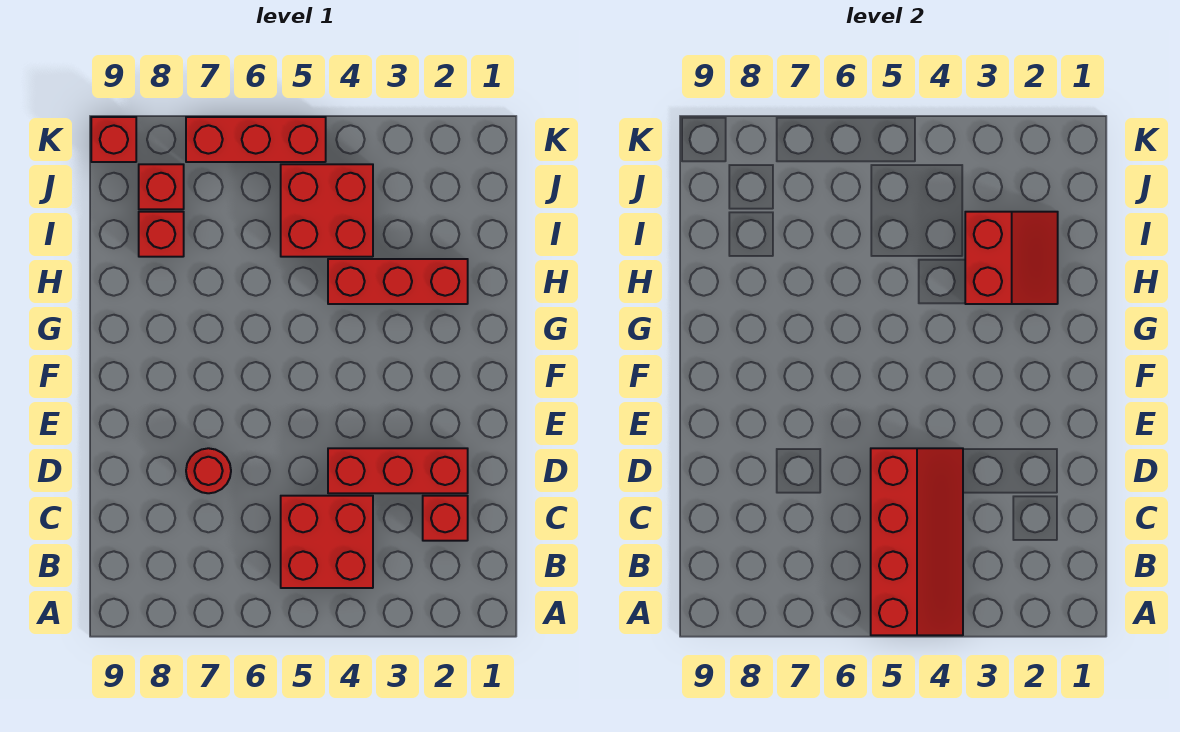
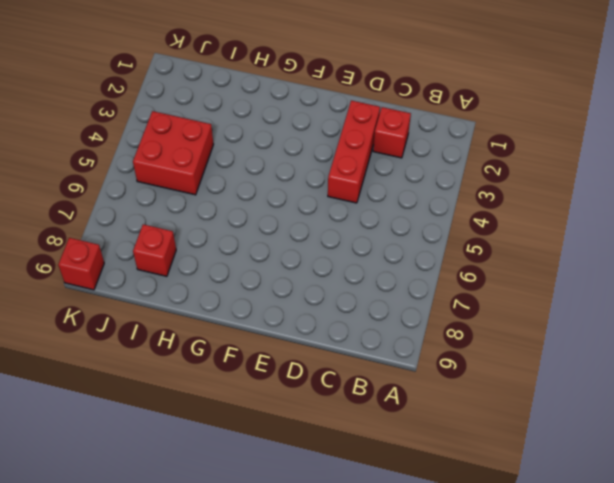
none -> red brick B4:C5 level 1
none -> red round brick D7 level 1
none -> red brick H2:H4 level 1

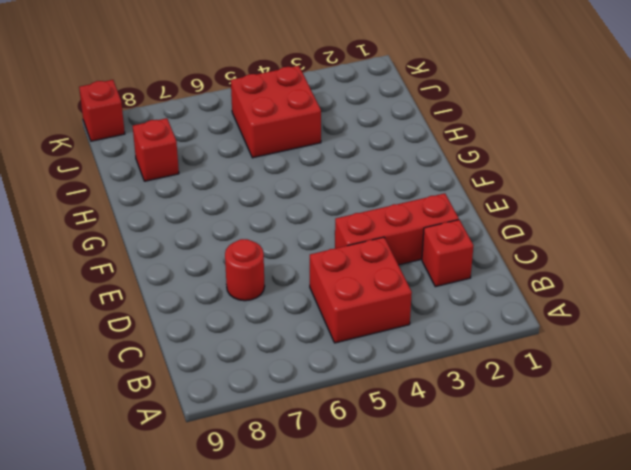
none -> red brick H2:H4 level 1
none -> red brick J8 level 1
none -> red brick K5:K7 level 1

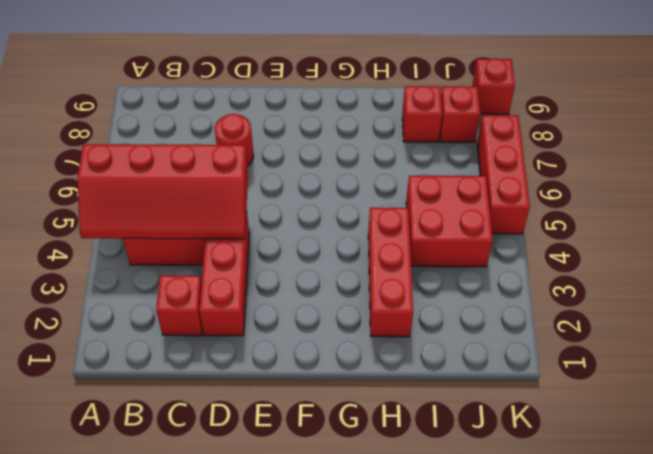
none -> red slope H2:I3 level 2 top 3

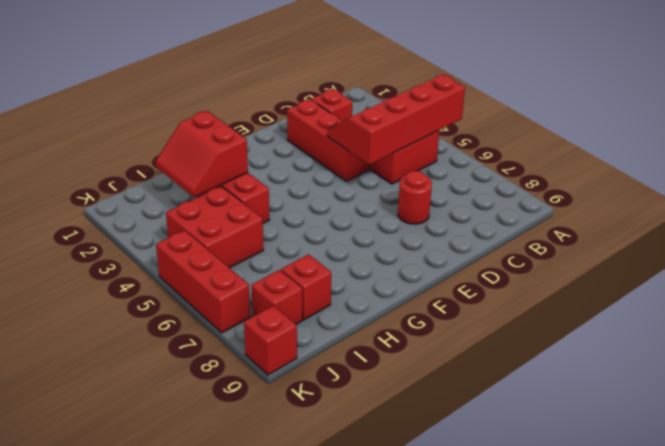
red slope H2:I3 level 2 top H -> red slope H2:I3 level 2 top 3

